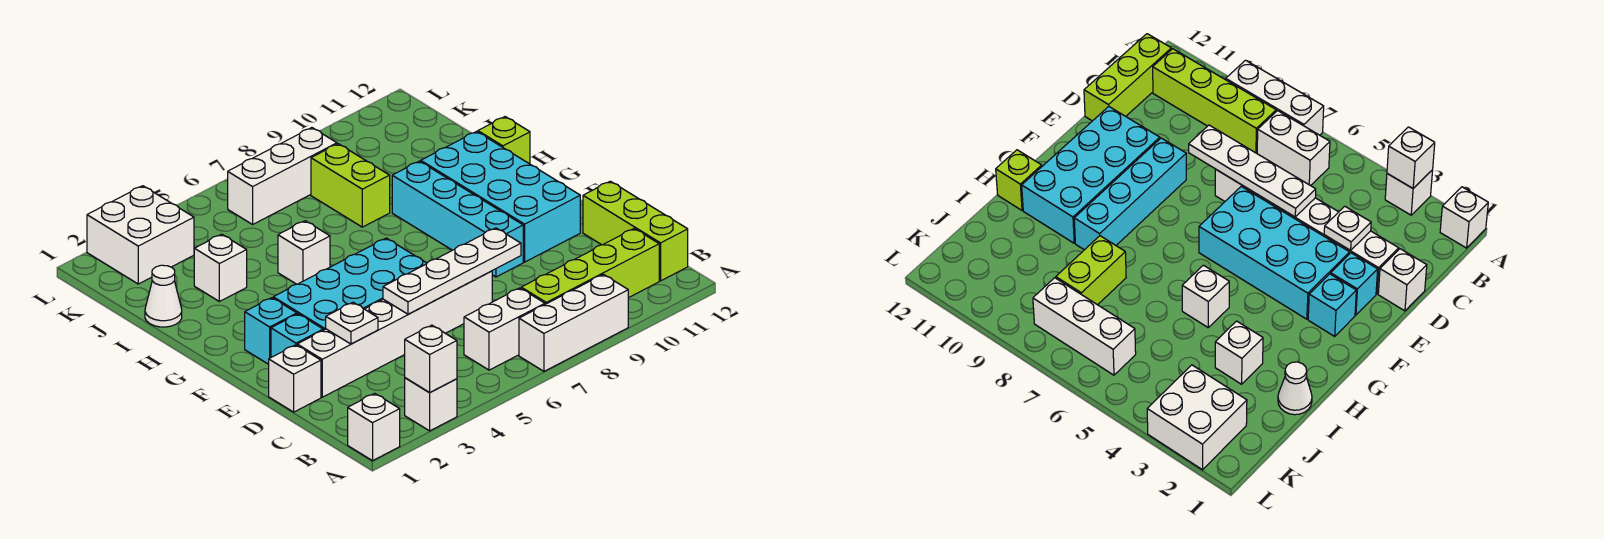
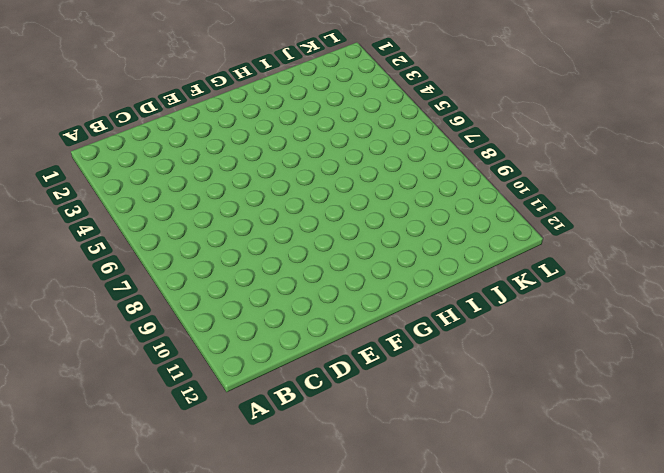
none -> white brick A1 level 1
none -> white brick A3 level 1
none -> white brick A7:A9 level 1

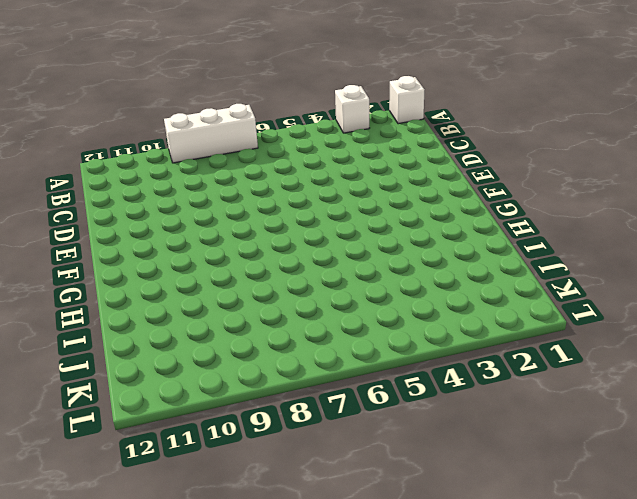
none -> white brick B6:B7 level 1
none -> lime brick B8:B11 level 1
none -> lime brick B12:D12 level 1

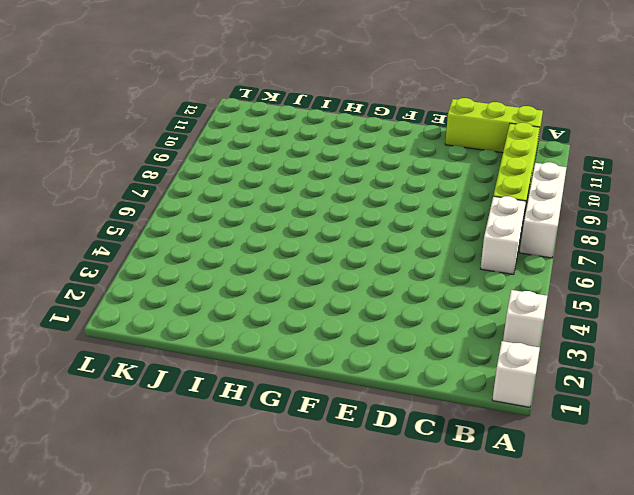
none -> white brick D1 level 1
none -> white brick D2:D7 level 1
none -> cyan brick E2 level 1

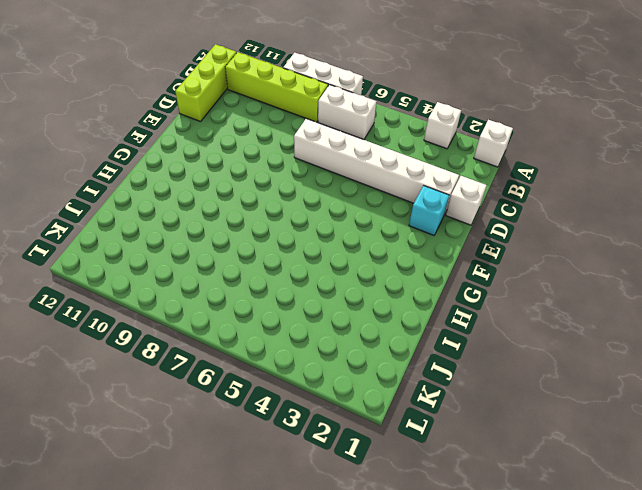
none -> cyan brick E3:F6 level 1
none -> cyan brick E9:H9 level 1
none -> cyan brick E10:H11 level 1

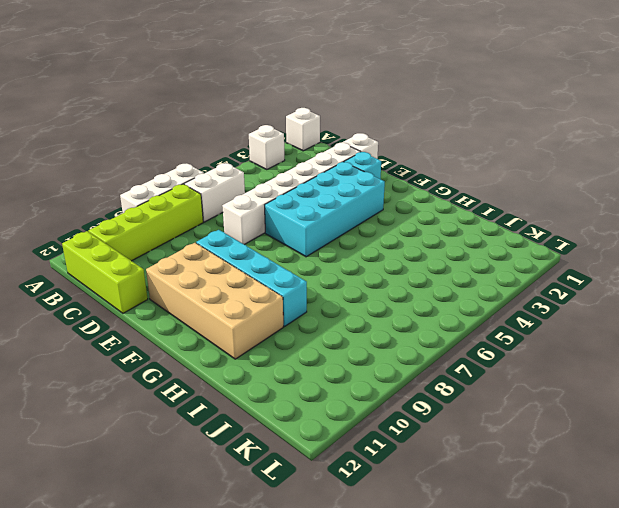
tan brick E10:H11 level 1 -> cyan brick E10:H11 level 1
none -> cyan brick F2 level 1
none -> white brick H5 level 1
none -> lime brick H12 level 1

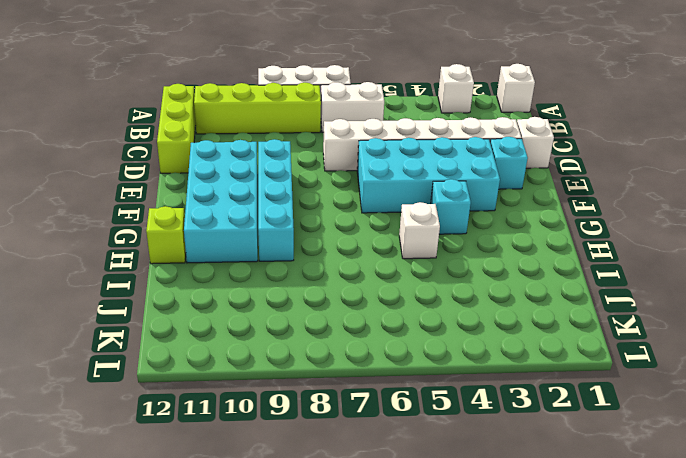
cyan brick G4 level 1 -> cyan brick F2 level 1
none -> white cone I1 level 1
none -> white brick I3 level 1
none -> lime brick I8:J8 level 1

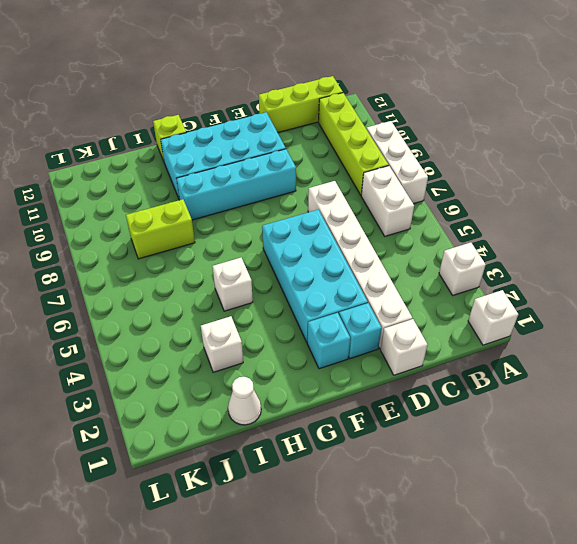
none -> white brick K2:L3 level 1
none -> white brick K6:K8 level 1
none -> white brick A3 level 2

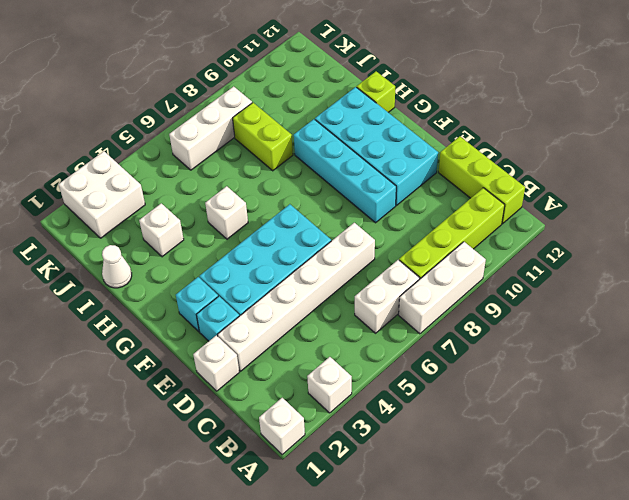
none -> white brick A3 level 2
none -> white plate D3 level 2
none -> white plate D5:D8 level 2

